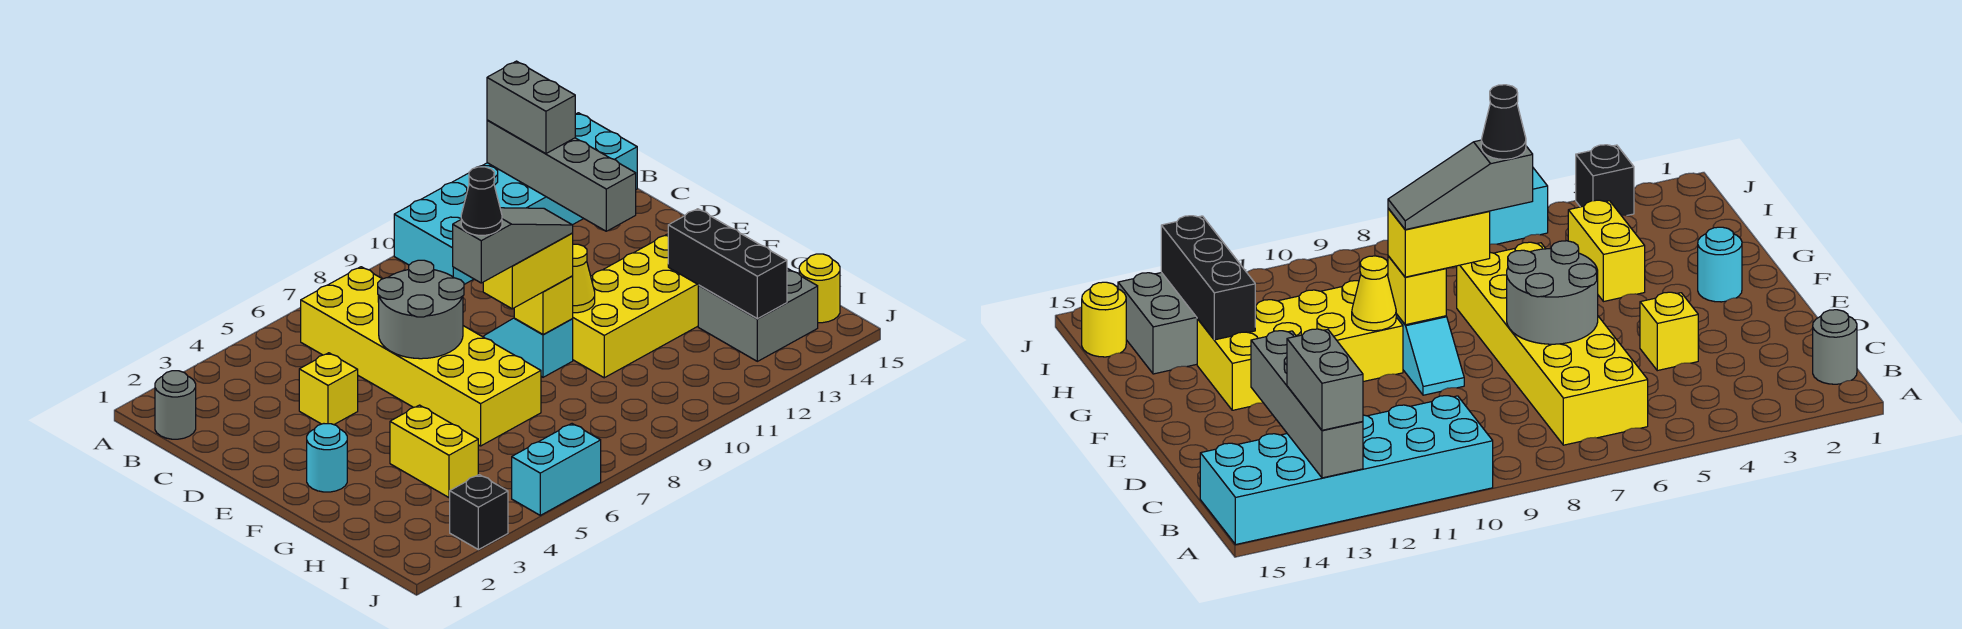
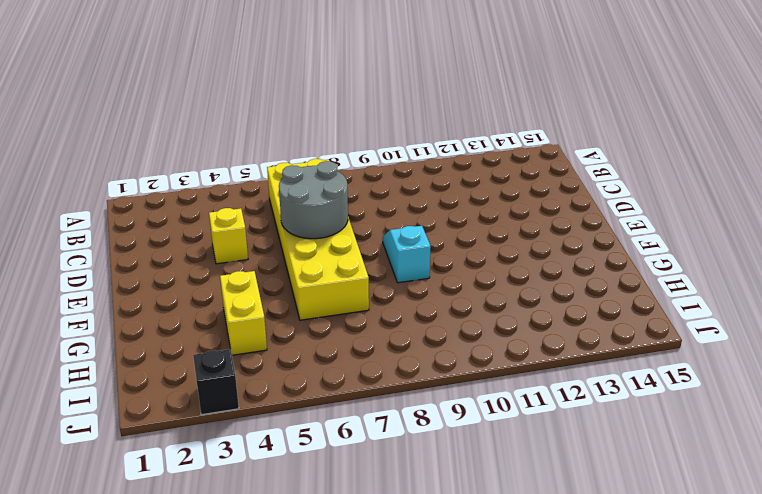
none -> cyan brick A10:B15 level 1
none -> grey round brick B1 level 1
none -> cyan round brick F2 level 1

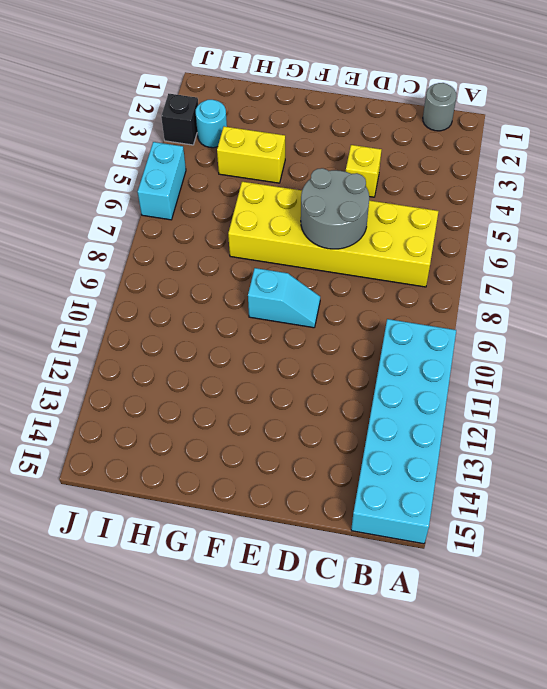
cyan round brick I3 level 1 -> cyan round brick F2 level 1
none -> yellow brick F10:G13 level 1
none -> grey brick H13:I14 level 1
none -> yellow round brick I15 level 1

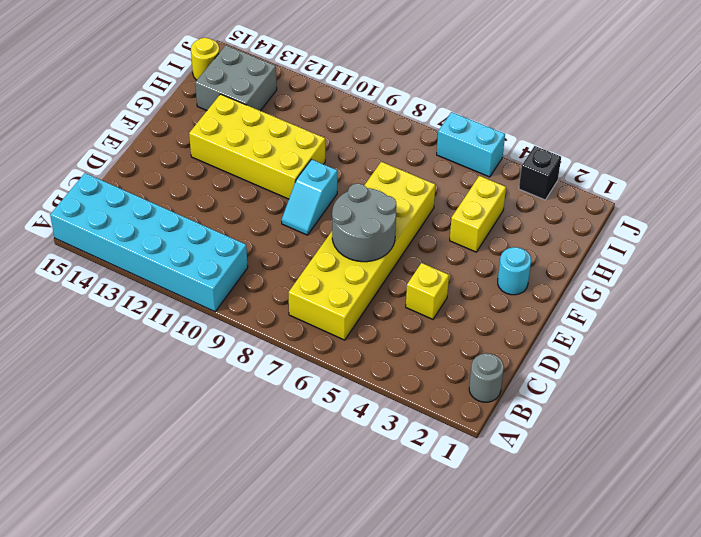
none -> grey brick A13:D13 level 2
none -> yellow brick F9 level 2
none -> yellow cone F10 level 2

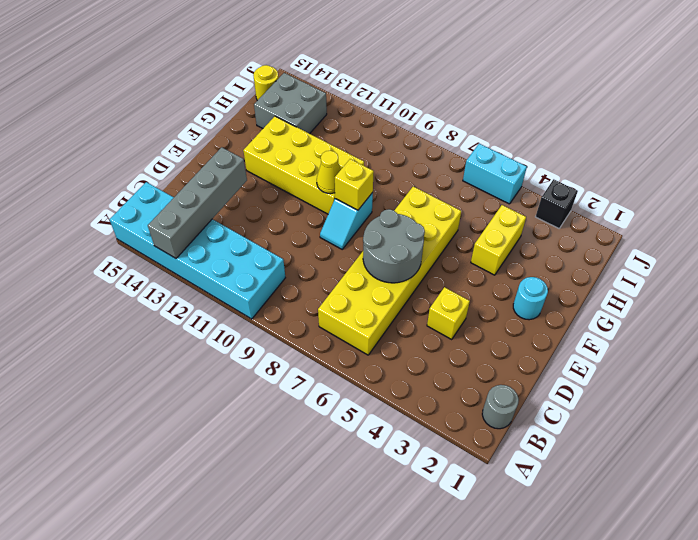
none -> black brick G13:I13 level 2
none -> grey brick A13:B13 level 3
none -> yellow brick F8:F9 level 3

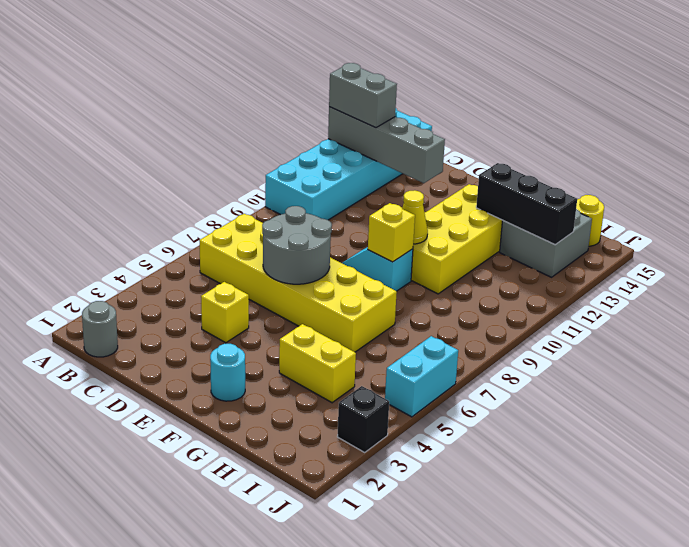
none -> yellow brick F8:F9 level 3
none -> grey slope F7:F9 level 4 top 7
none -> black cone F7 level 5

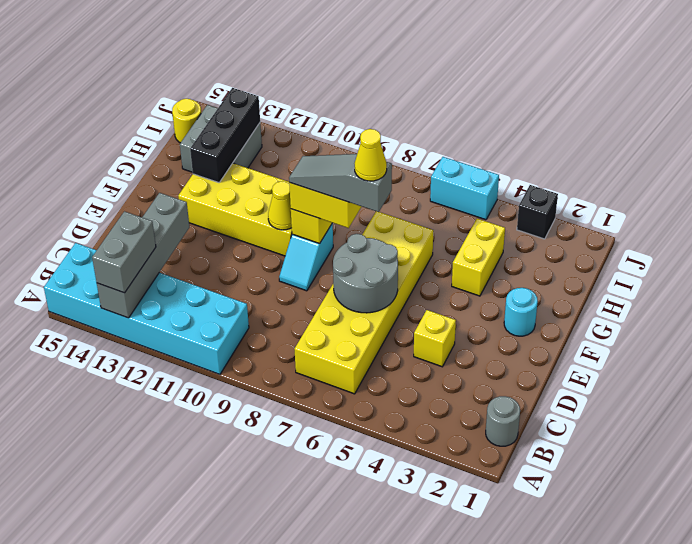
yellow cone F7 level 5 -> black cone F7 level 5

